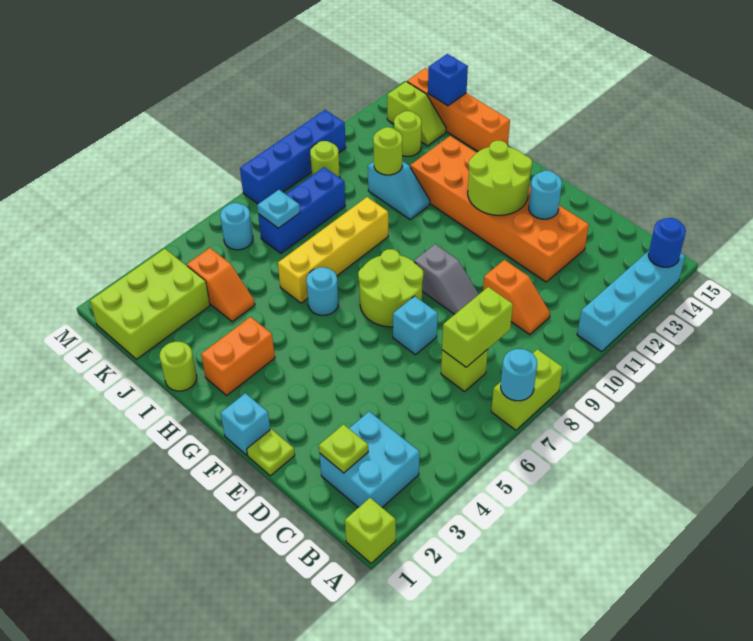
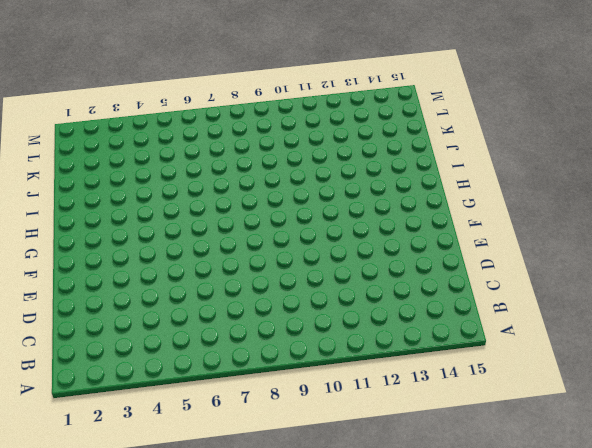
none -> lime brick A1 level 1
none -> lime brick A7:A8 level 1
none -> cyan brick A11:A14 level 1
none -> cyan brick B2:C3 level 1

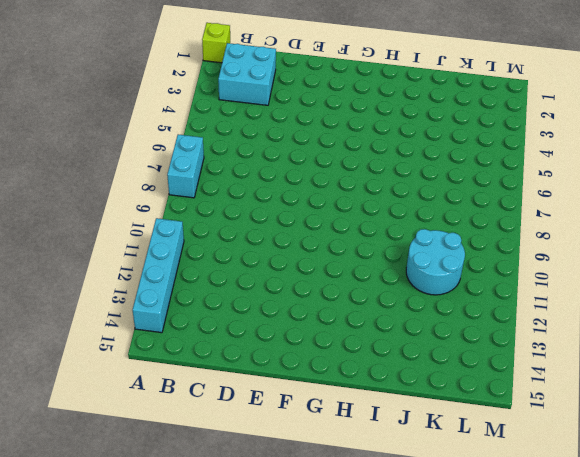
cyan brick A7:A8 level 1 -> lime brick A7:A8 level 1
cyan round brick J10:K11 level 1 -> cyan slope I11:J11 level 1 top J
none -> lime brick C7 level 1
none -> orange slope C10:D10 level 1 top D
none -> orange brick D12:I13 level 1
none -> lime plate E1 level 1

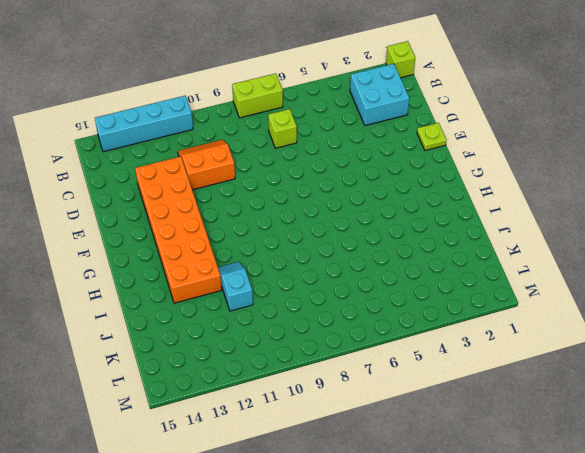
orange slope C10:D11 level 1 top D -> orange slope C10:D10 level 1 top D
none -> cyan brick E7 level 1
none -> grey slope E9:F9 level 1 top F
none -> cyan brick F1 level 1
none -> lime round brick F7:G8 level 1

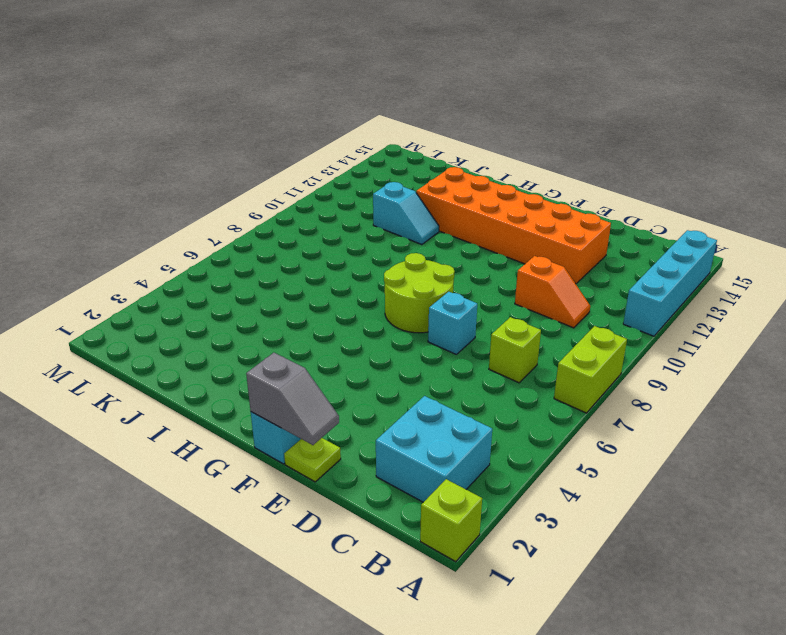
grey slope E1:F1 level 2 top F -> grey slope E9:F9 level 1 top F
none -> orange brick H2:H3 level 1
none -> cyan round brick H6 level 1
none -> lime round brick I1 level 1
none -> yellow brick I6:I9 level 1

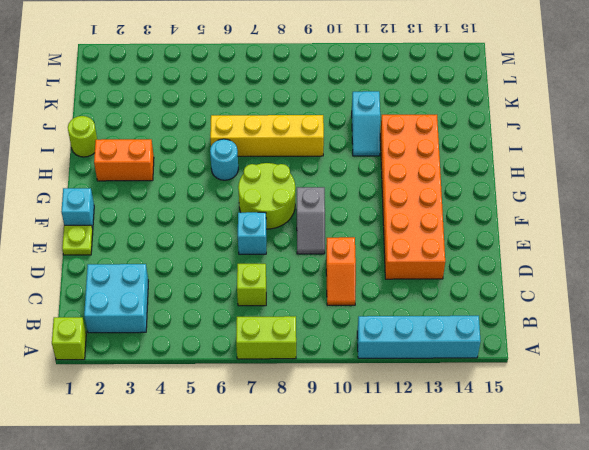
none -> orange brick I15:L15 level 1
none -> orange slope J4:K4 level 1 top K
none -> lime brick K1:L3 level 1
none -> blue brick K7:K9 level 1

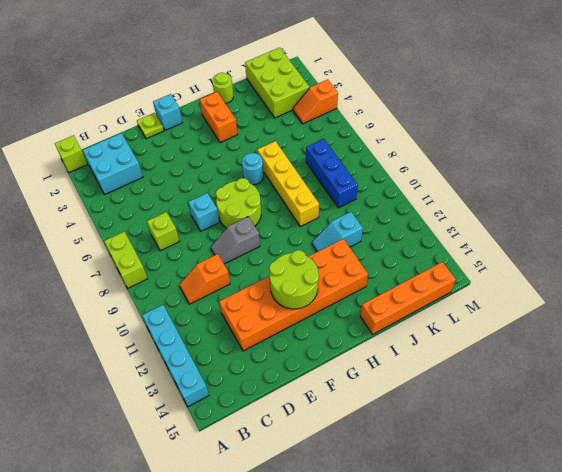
orange slope L4:M4 level 1 top M -> orange slope J4:K4 level 1 top K
none -> lime round brick K13 level 1
none -> lime slope K14:L14 level 1 top L
none -> cyan round brick L6 level 1
none -> lime round brick L10 level 1

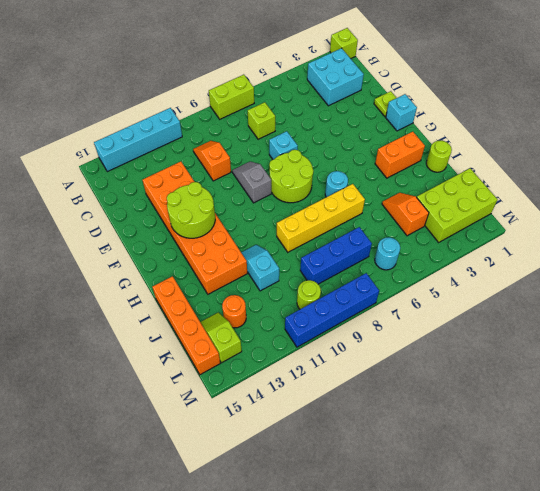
orange round brick K13 level 1 -> lime round brick K13 level 1
none -> cyan round brick A7 level 2
none -> blue round brick A14 level 2
none -> lime plate C2 level 2
none -> lime brick C7:C8 level 2

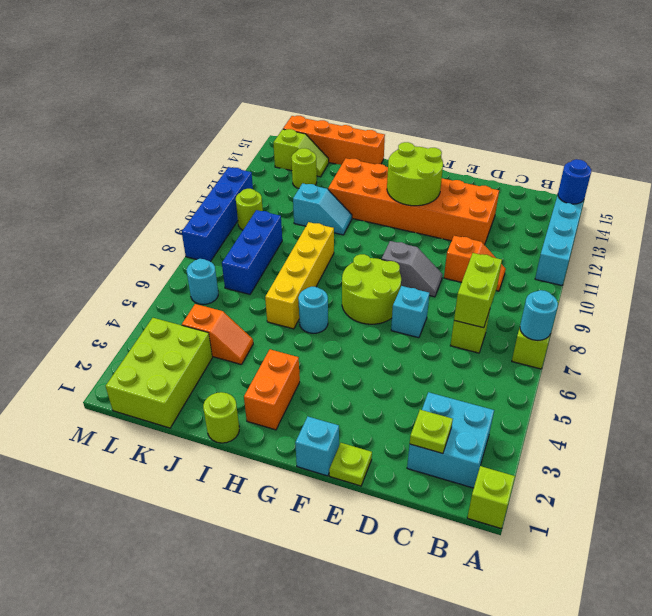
none -> cyan round brick E13 level 2
none -> lime round brick J11 level 2
none -> cyan plate K7 level 2
none -> blue brick K15 level 2

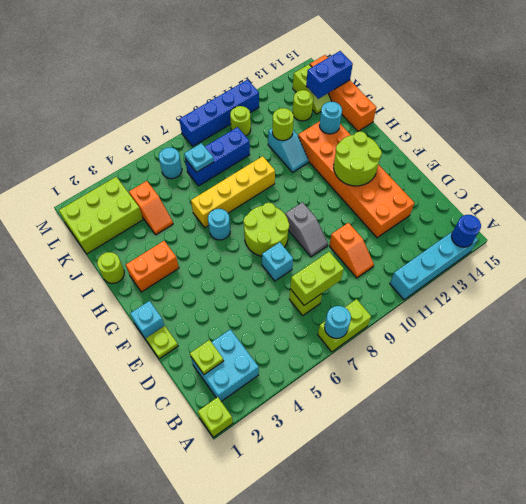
cyan round brick I13 level 2 -> cyan round brick E13 level 2
blue brick K14:K15 level 2 -> blue brick K15 level 2

